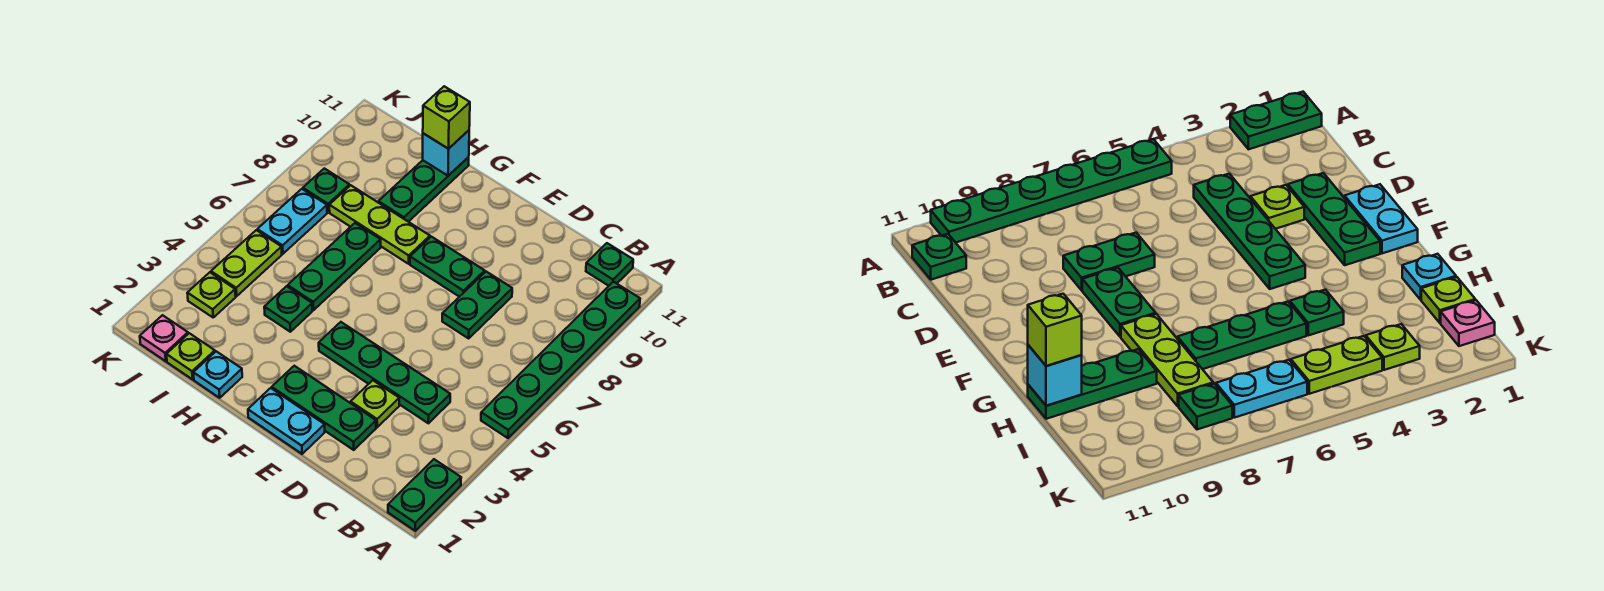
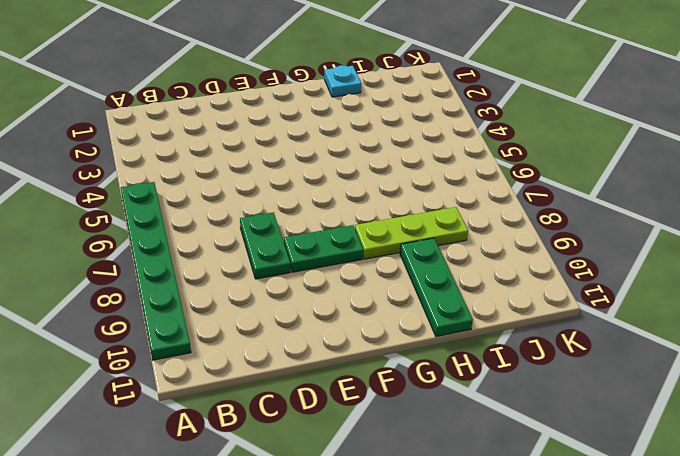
none -> green plate A1:A2 level 1
none -> green plate B11 level 1
none -> green plate C4:F4 level 1

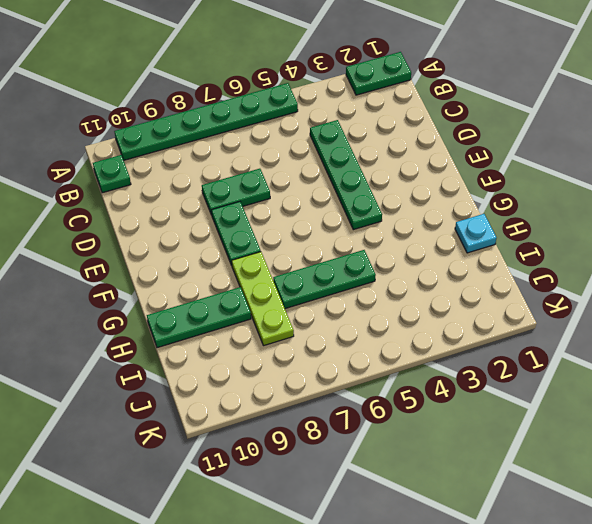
none -> green plate D2:F2 level 1
none -> lime plate D3 level 1
none -> cyan plate E1:F1 level 1

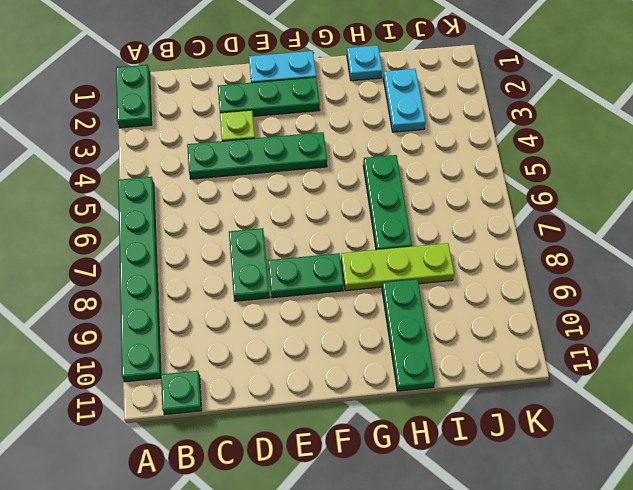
cyan plate I2:I3 level 1 -> cyan plate J6:J7 level 1
none -> green plate H4 level 1
none -> lime plate I1 level 1
none -> pink plate J1 level 1

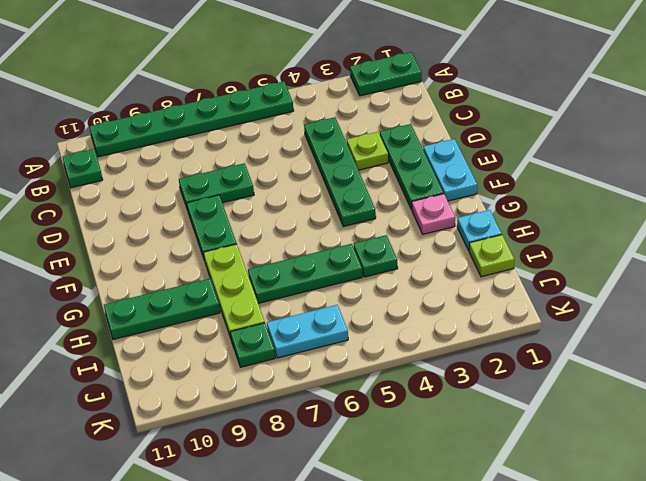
pink plate G2 level 1 -> pink plate J1 level 1
none -> lime plate J3 level 1
none -> lime plate J4:J5 level 1
none -> cyan brick H11 level 2

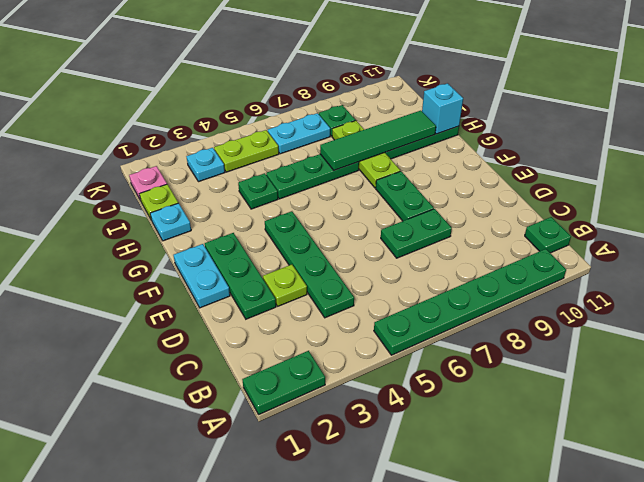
green tile H7:H10 level 2 -> none
cyan plate J3 level 1 -> lime plate J3 level 1
none -> lime brick H11 level 3

